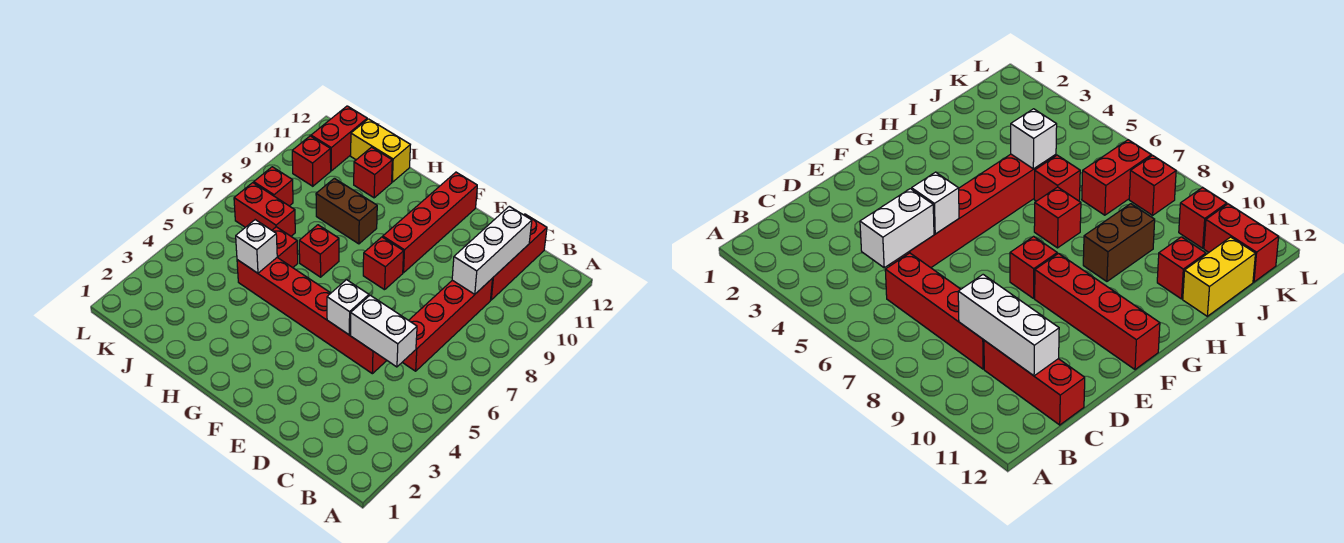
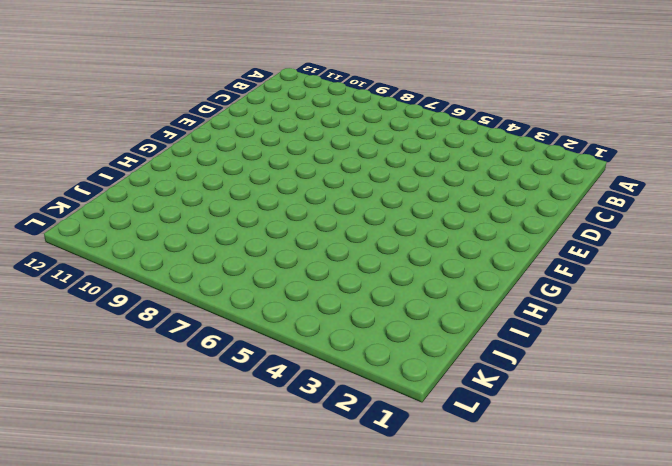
none -> red brick C6:C9 level 1
none -> red brick C10:C12 level 1
none -> red brick D5:I5 level 1

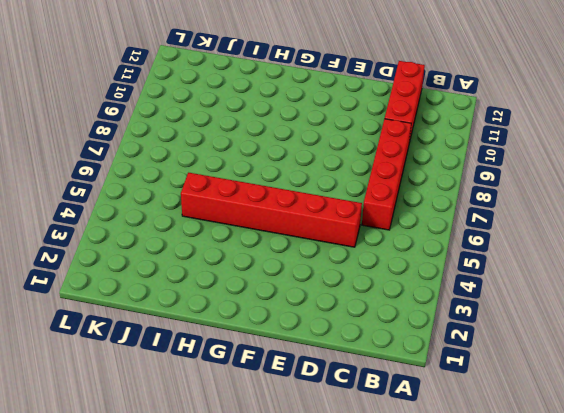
none -> red brick F8 level 1
none -> red brick F9:F12 level 1
none -> red brick H7 level 1

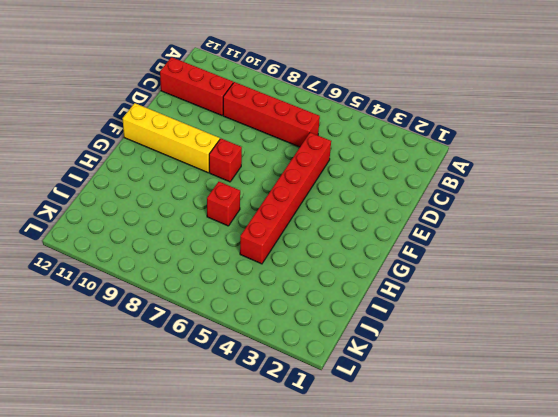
yellow brick F9:F12 level 1 -> red brick F9:F12 level 1
none -> brown brick H9:I9 level 1
none -> red brick I6 level 1
none -> red brick I11 level 1

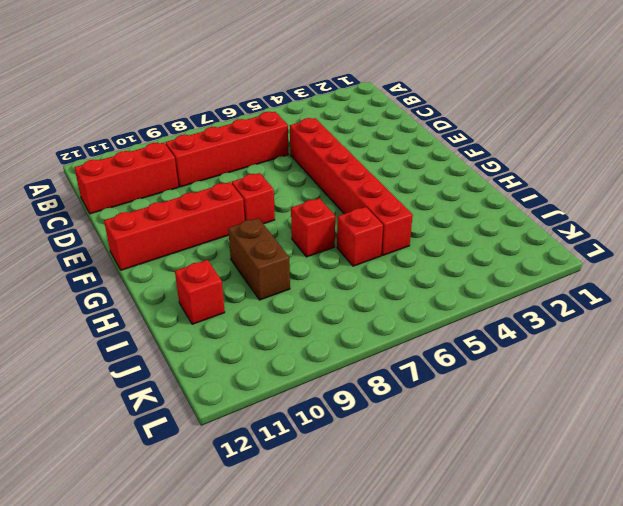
none -> yellow brick I12:J12 level 1
none -> red brick J7:K7 level 1
none -> red brick K8 level 1

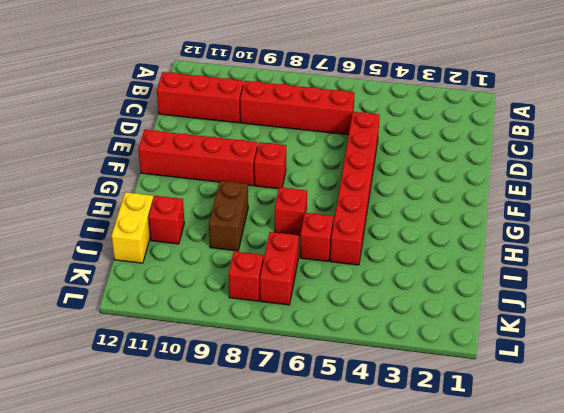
none -> red brick K10 level 1
none -> red brick K11:K12 level 1
none -> white brick C5:D5 level 2

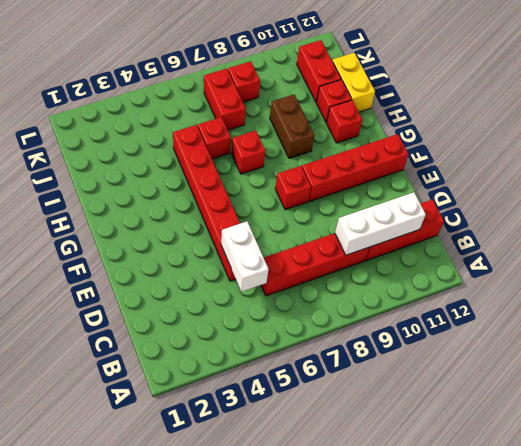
red brick H11 level 1 -> red brick K10 level 1
red brick J11:K11 level 1 -> red brick K11:K12 level 1
none -> white brick E5 level 2
none -> white brick I5 level 2

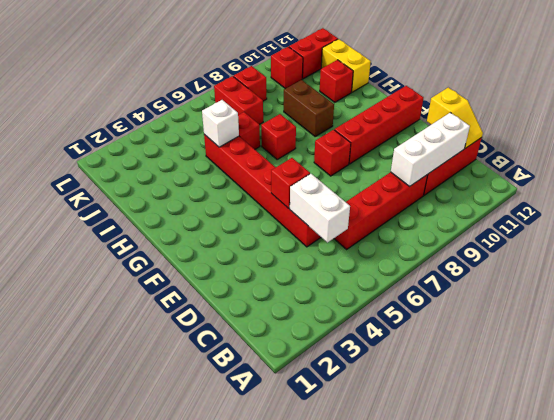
yellow slope C12:D12 level 2 top D -> none
red brick E5 level 2 -> white brick E5 level 2

